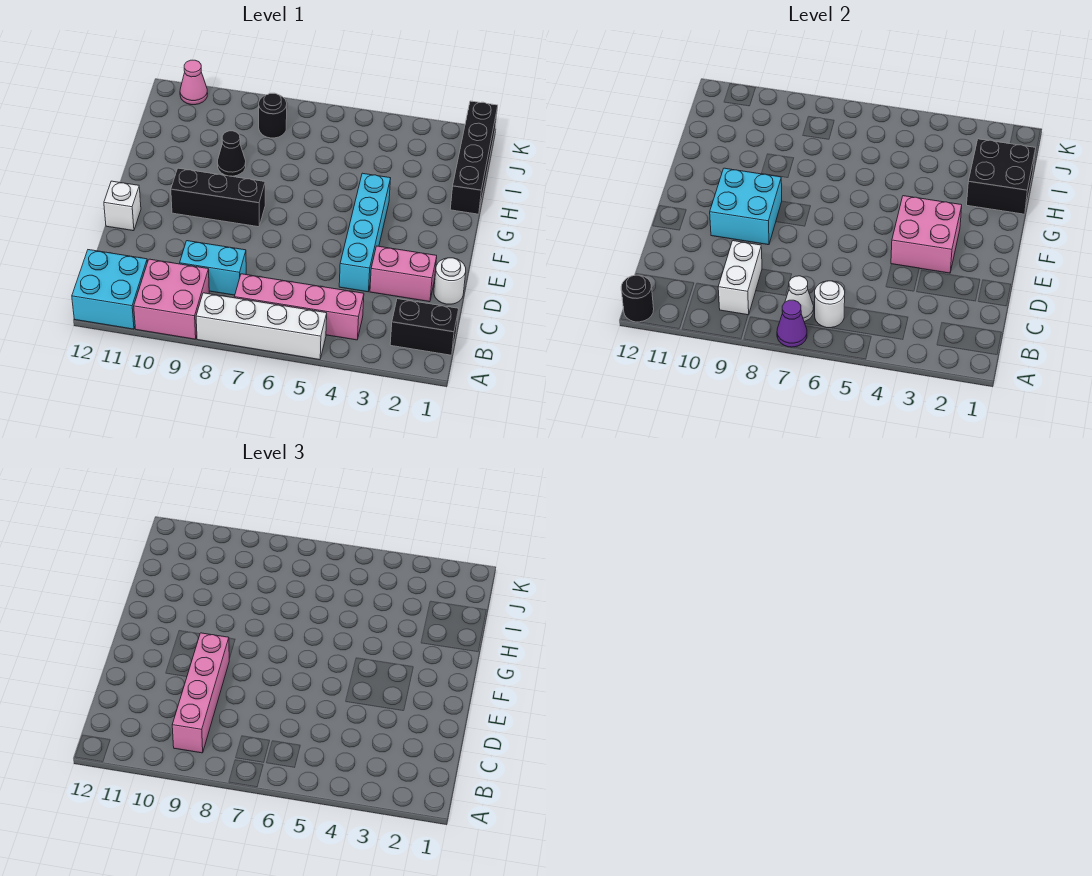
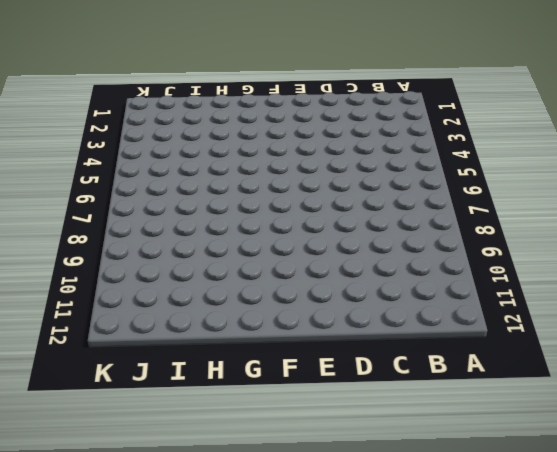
none -> white brick A5:A8 level 1
none -> pink brick A9:B10 level 1
none -> cyan brick A11:B12 level 1

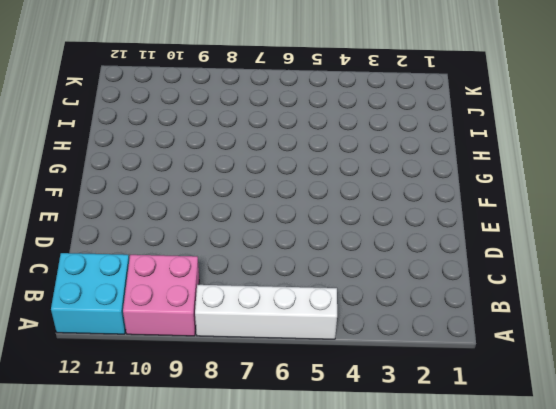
none -> black brick B1:B2 level 1
none -> pink brick B4:B7 level 1
none -> cyan brick C8:C9 level 1

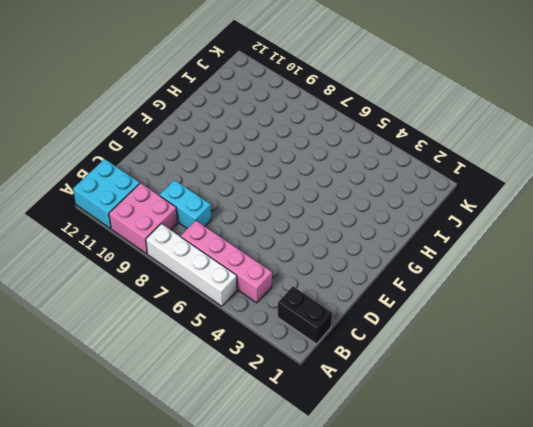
none -> white round brick D1 level 1
none -> pink brick D2:D3 level 1
none -> cyan brick D4:G4 level 1

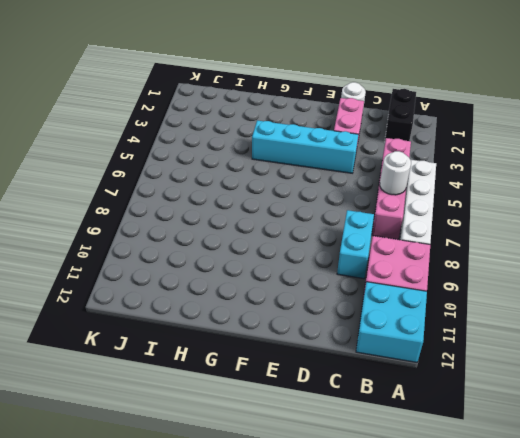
none -> white brick E12 level 1
none -> black brick F8:F10 level 1
none -> black brick H1:K1 level 1

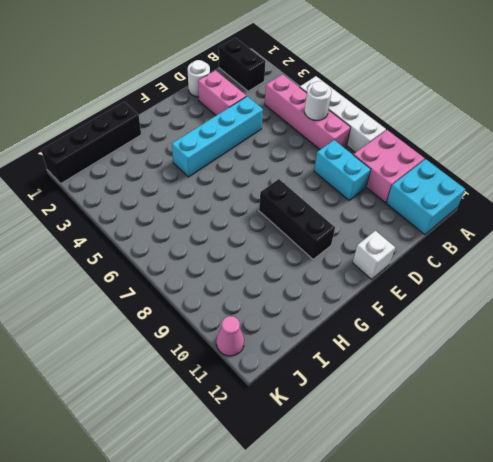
none -> black cone H9 level 1
none -> black round brick J8 level 1
none -> purple cone A7 level 2

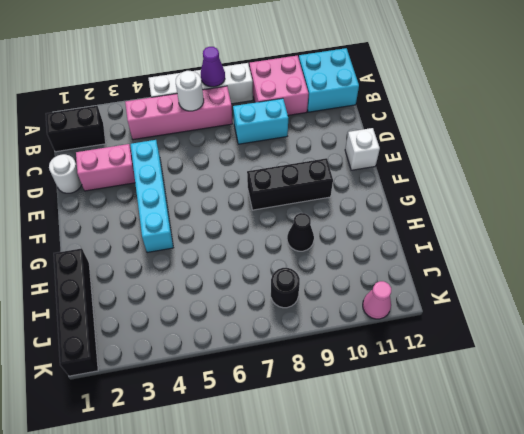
none -> black round brick A12 level 2
none -> white cone B7 level 2
none -> white brick B9:C9 level 2

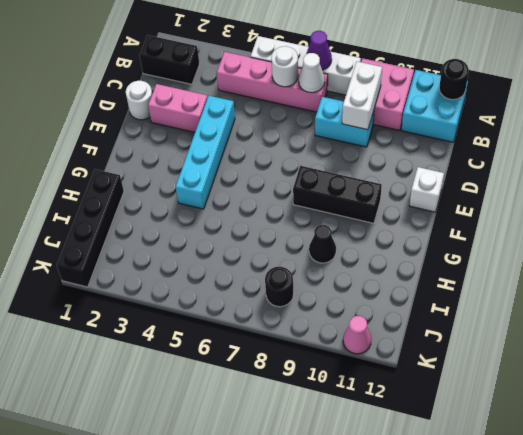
none -> pink brick E3:F4 level 2
none -> cyan brick E9:F10 level 2
none -> black brick H1:I2 level 2

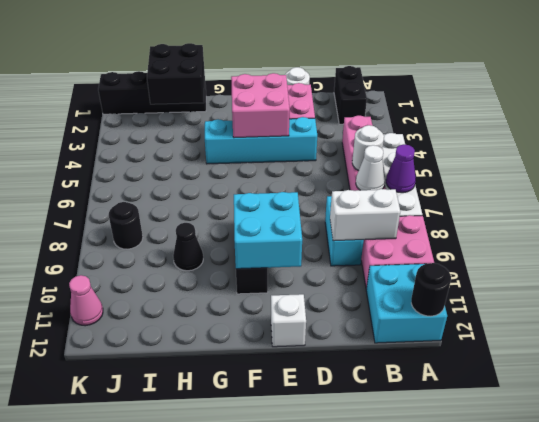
none -> pink brick B9:E9 level 3

